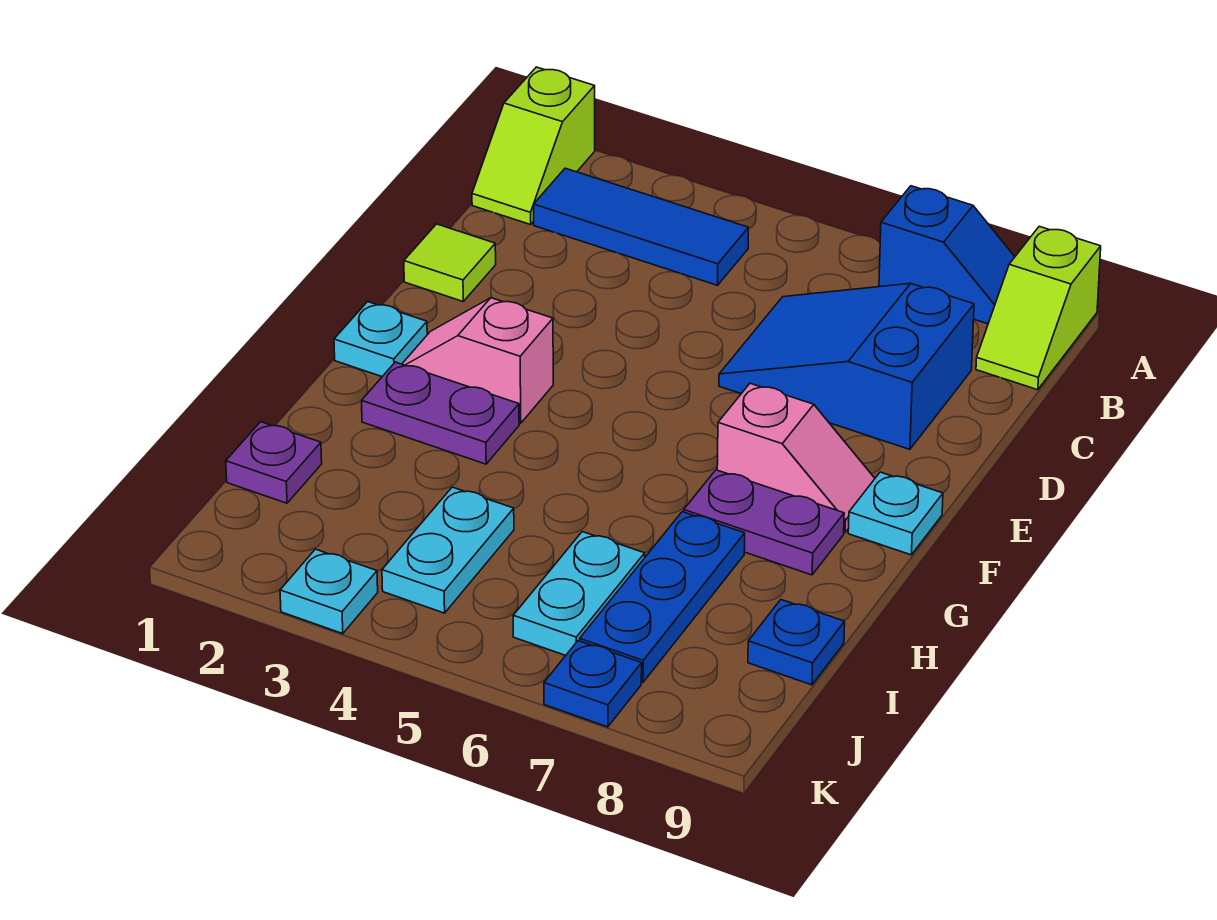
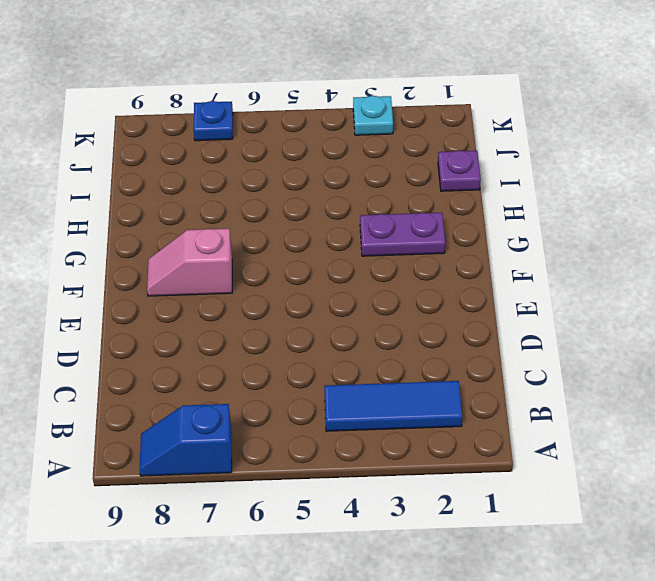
none -> lime slope A1:B1 level 1 top A
none -> lime slope A9:B9 level 1 top A
none -> blue slope C6:D8 level 1 top 8

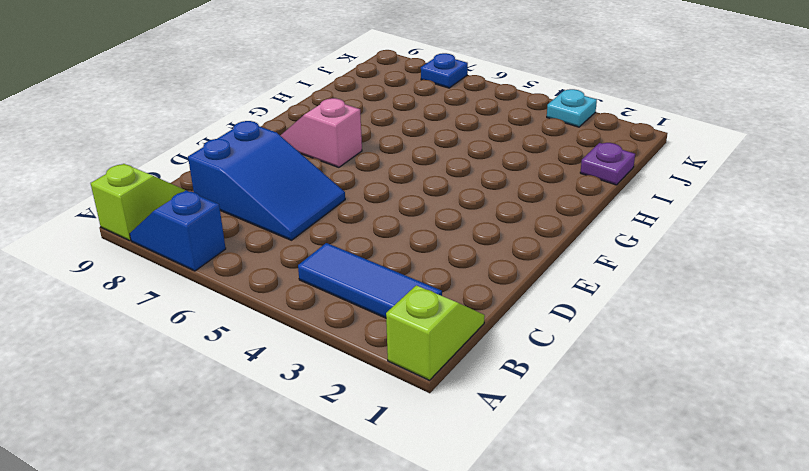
none -> lime tile D1 level 1
none -> cyan plate F1 level 1
none -> pink slope F2:F3 level 1 top 3

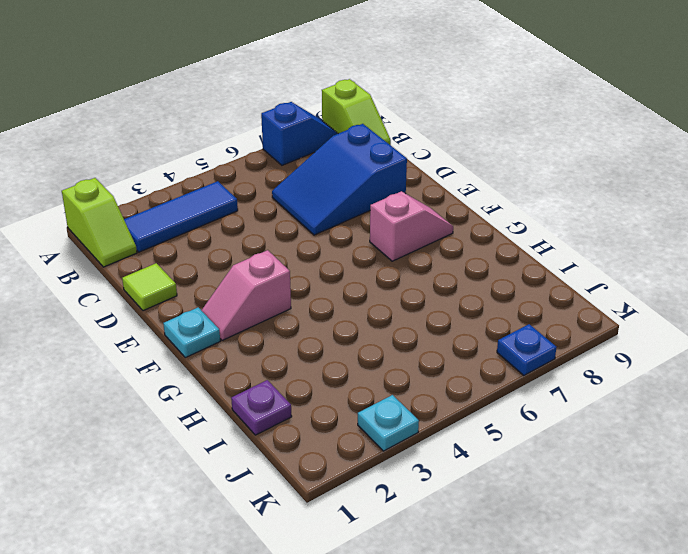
none -> cyan plate F9 level 1
none -> purple plate G2:G3 level 1
none -> purple plate G7:G8 level 1

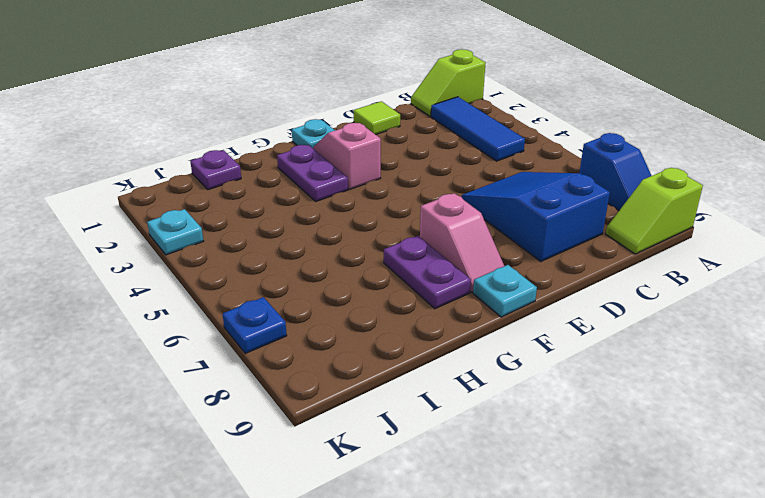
none -> blue plate H7:J7 level 1
none -> cyan plate I4:J4 level 1
none -> cyan plate I6:J6 level 1

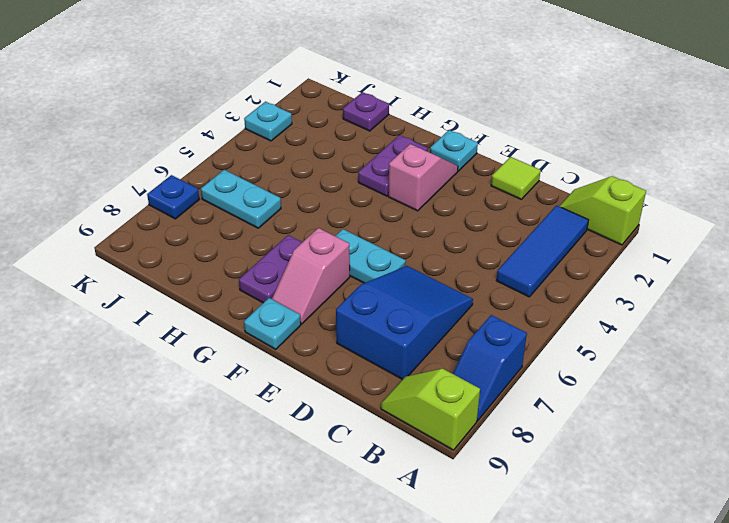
cyan plate E6:F6 level 1 -> cyan plate I4:J4 level 1
none -> blue plate H7:J7 level 1
none -> blue plate I9 level 1

